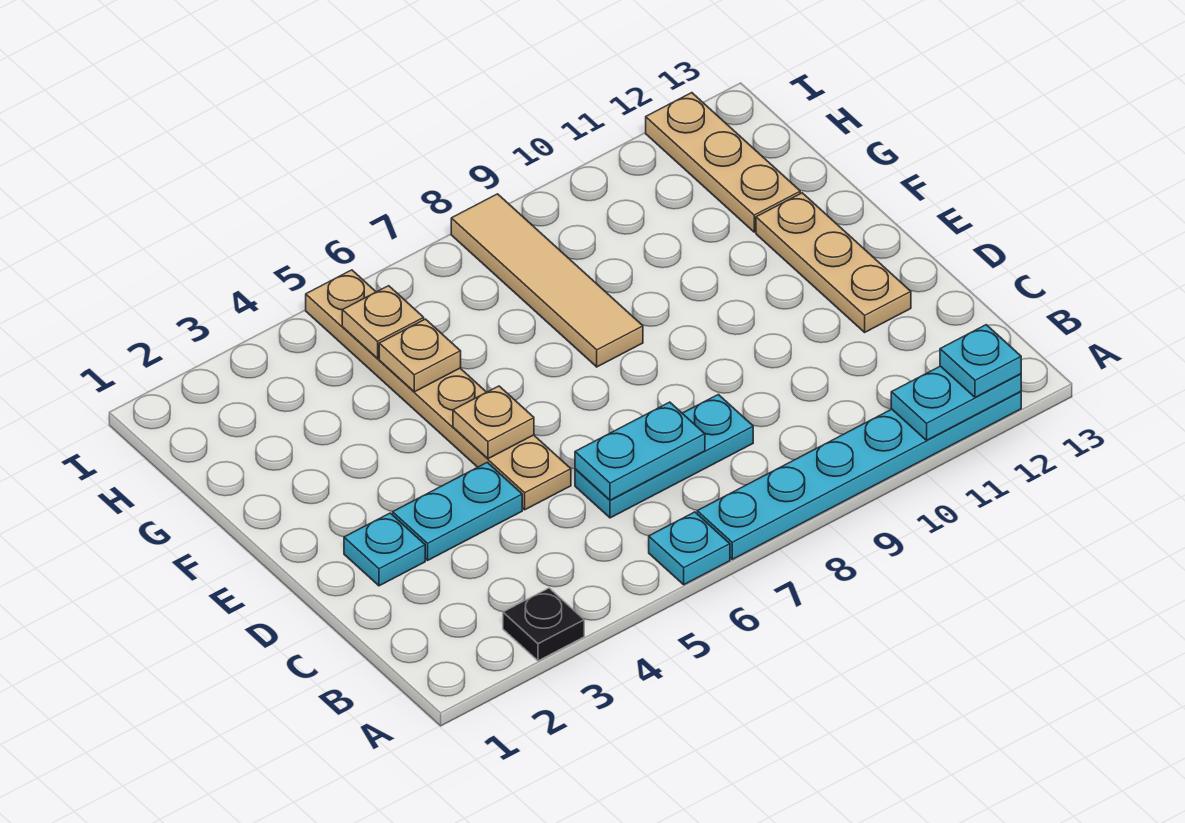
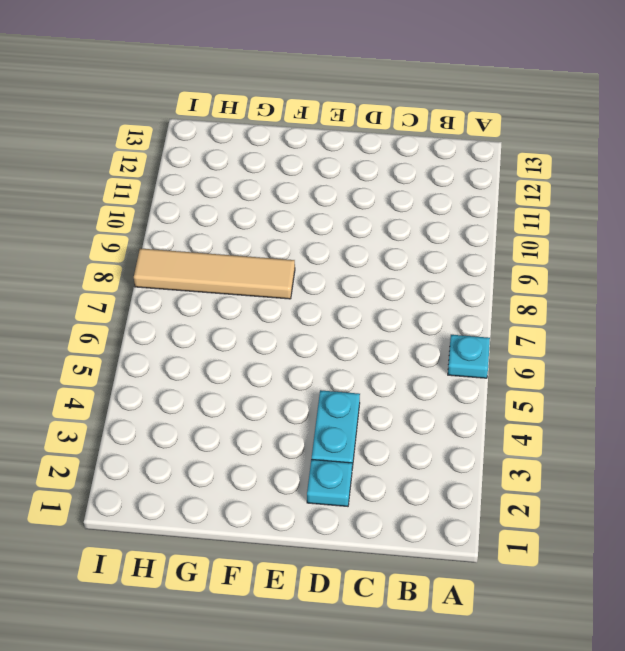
none -> black plate A3 level 1
none -> cyan plate A7:A12 level 1
none -> cyan plate C6:C8 level 1

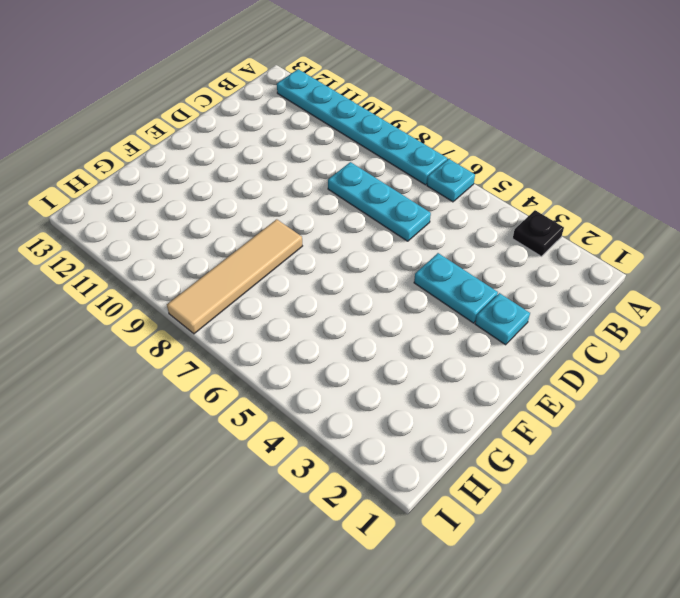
none -> tan plate D5:I5 level 1
none -> tan plate D12:F12 level 1
none -> tan plate G12:I12 level 1

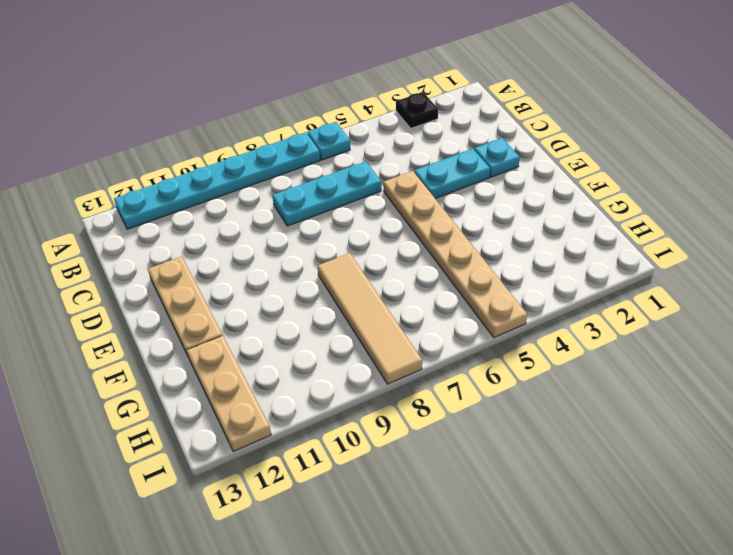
none -> cyan plate A11:A12 level 2
none -> cyan plate C6:C7 level 2
none -> tan plate E5 level 2

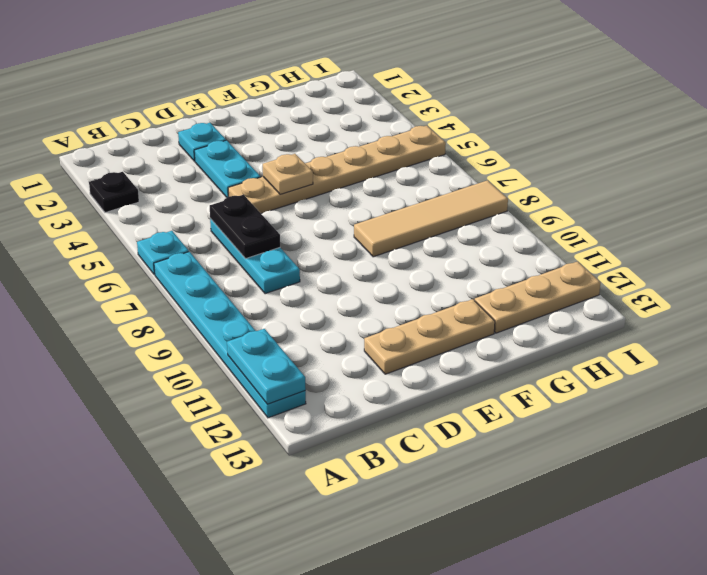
black plate C6:C7 level 2 -> cyan plate C6:C7 level 2
none -> tan plate G5 level 2
none -> tan plate H5 level 2
none -> cyan plate A12 level 3

